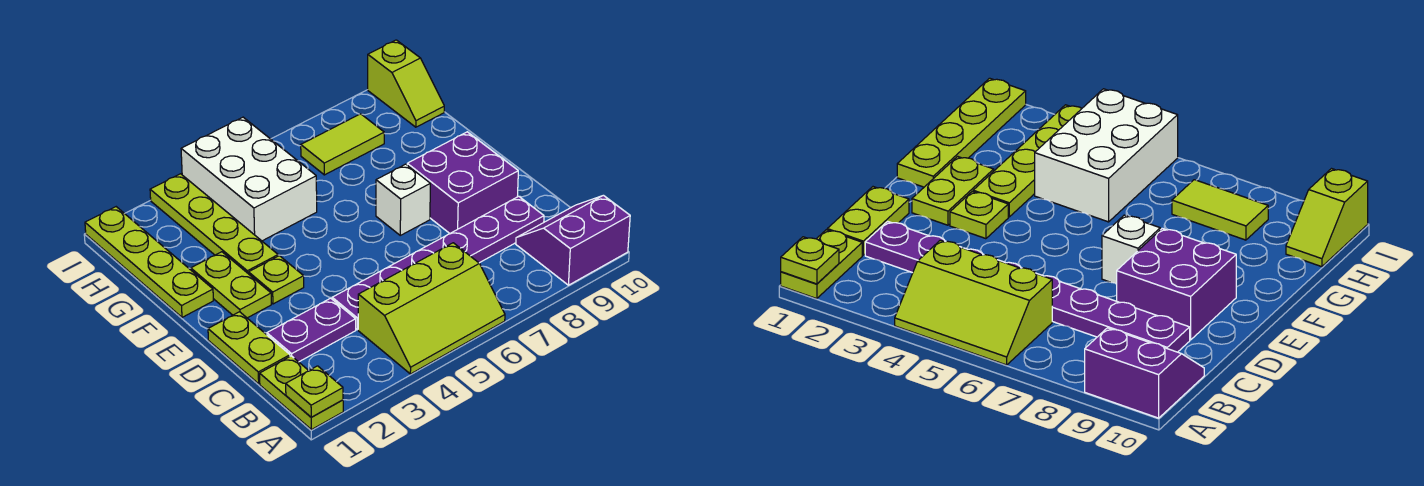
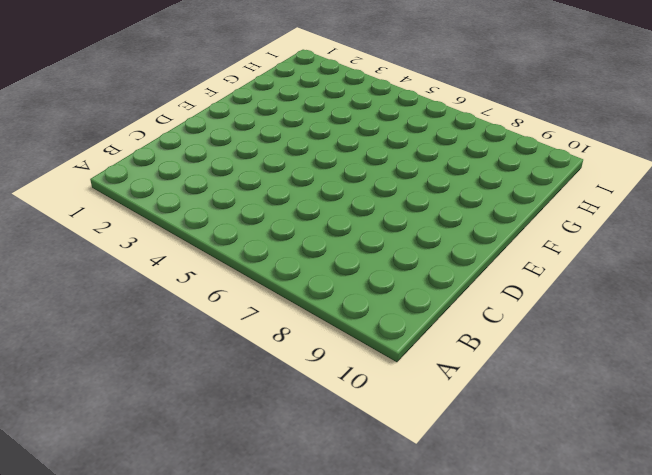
none -> lime plate A1:B1 level 1
none -> lime slope A4:B6 level 1 top B
none -> purple slope A9:B10 level 1 top A

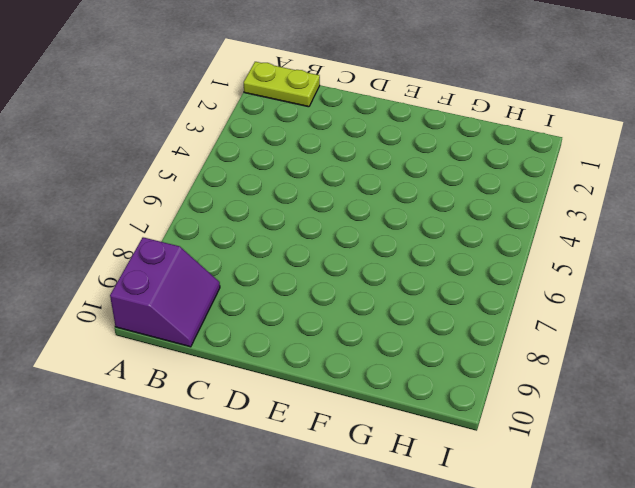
none -> lime slope A4:B6 level 1 top B
none -> lime plate C1:D1 level 1
none -> purple plate C2:C3 level 1

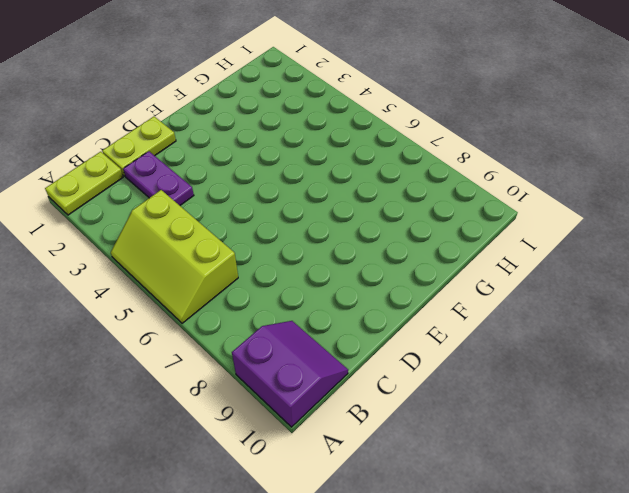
none -> purple plate C4:C9 level 1
none -> purple brick D8:E9 level 1
none -> lime plate E2:F2 level 1

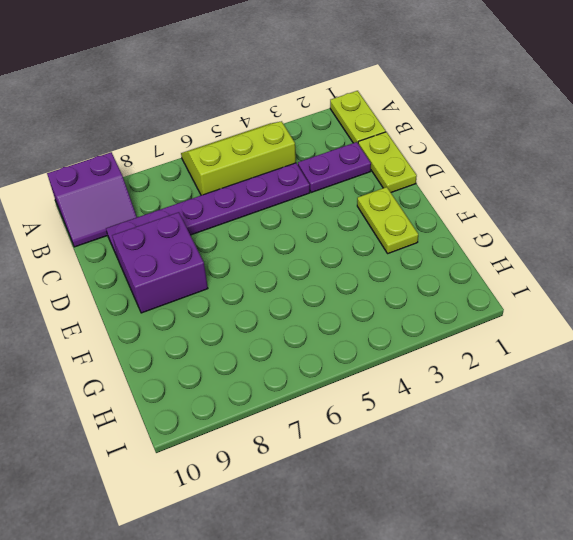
none -> lime plate E3 level 1
none -> white brick E7 level 1
none -> lime plate F1:I1 level 1

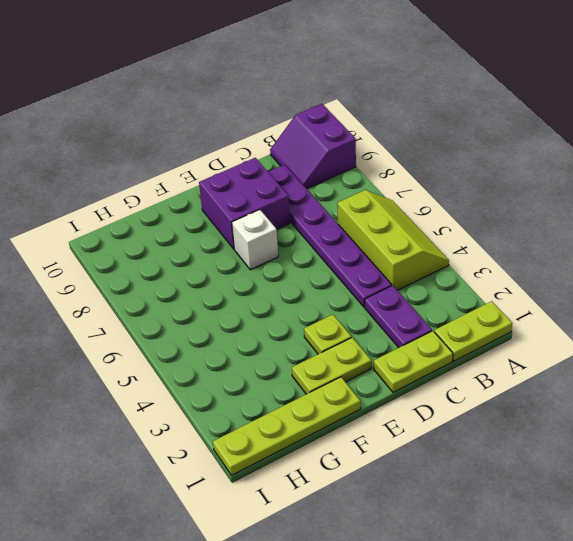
none -> lime plate F3:I3 level 1
none -> white brick G4:I5 level 1
none -> lime tile H7:H8 level 1

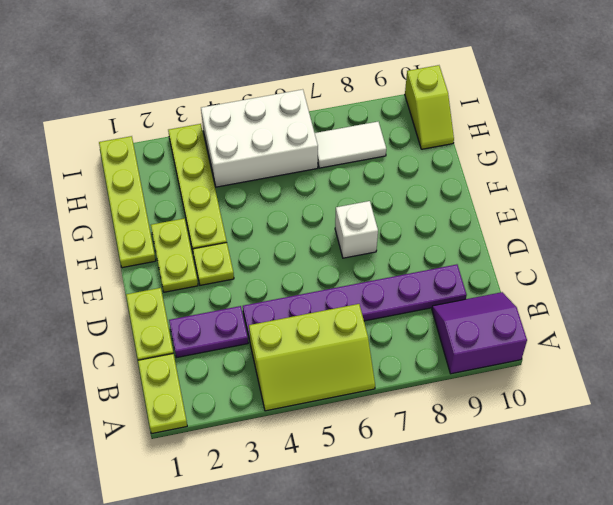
white brick H4:I6 level 1 -> white brick G4:I5 level 1
white tile H7:H8 level 1 -> lime tile H7:H8 level 1
none -> purple brick D8:E9 level 1
none -> lime plate A1 level 2

